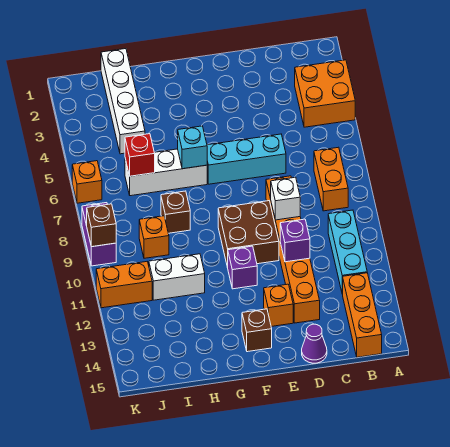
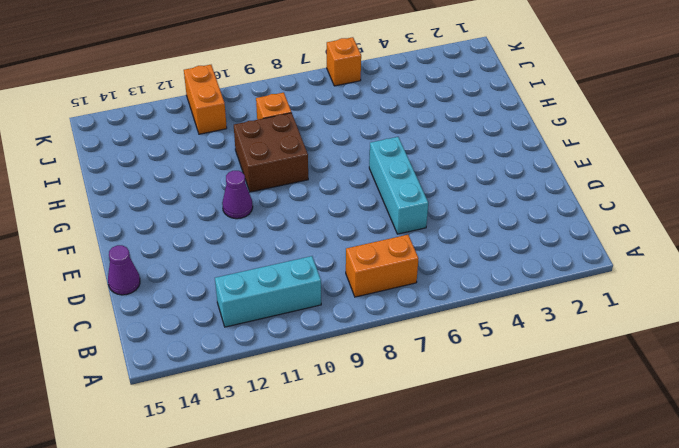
purple cone F11 level 1 -> purple brick F11 level 1
brown brick G9:H10 level 1 -> brown brick E9:F10 level 1
none -> orange brick A3:B4 level 1
none -> orange brick B13:B15 level 1
none -> orange brick D8:D13 level 1

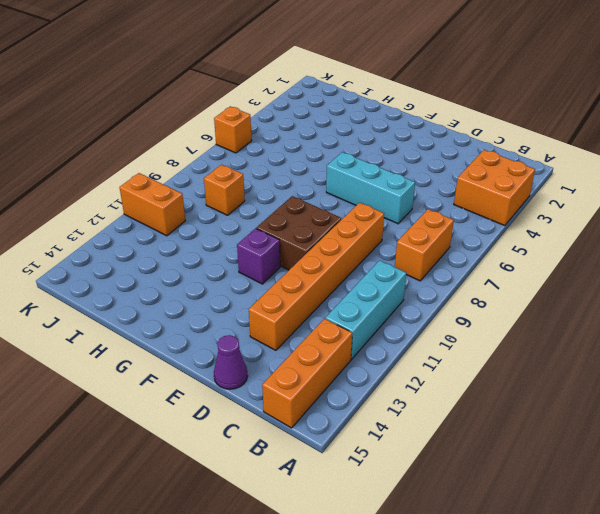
none -> orange brick E13 level 1
none -> brown brick F14 level 1
none -> white brick G6:I6 level 1

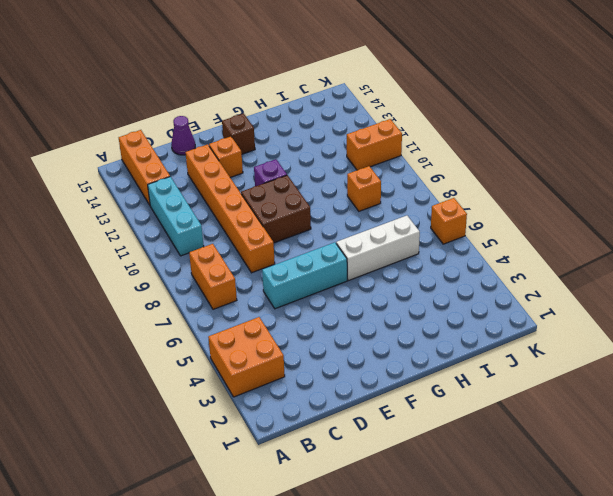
none -> brown brick H8 level 1
none -> white brick H11:I11 level 1
none -> white brick I1:I4 level 1

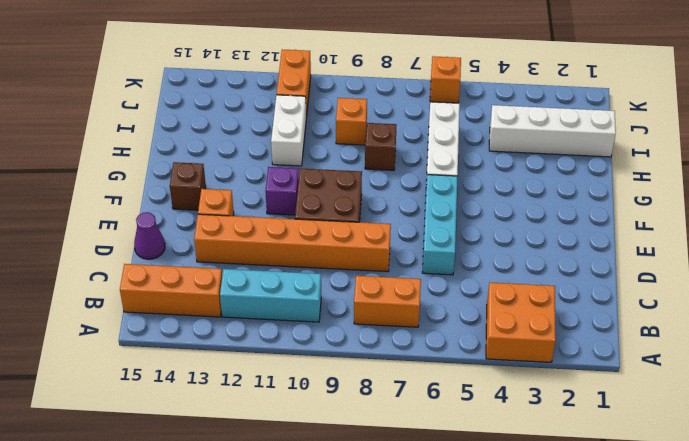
none -> purple brick K8:K9 level 1
none -> white brick D9 level 2
none -> purple brick D11 level 2

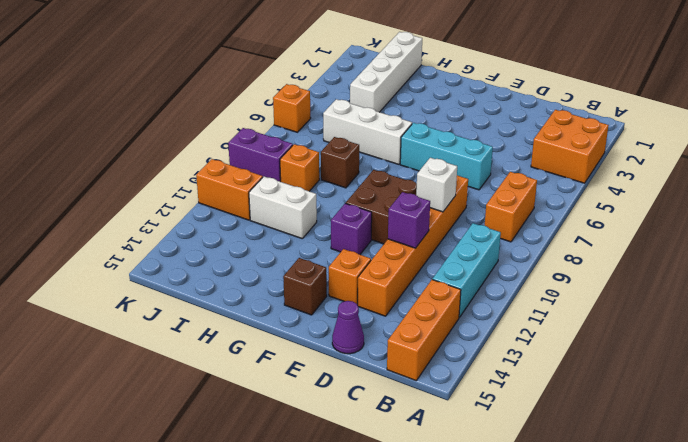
purple brick J9:K9 level 1 -> purple brick K8:K9 level 1
none -> cyan brick G6 level 2
none -> red brick I6 level 2
none -> brown brick K9 level 2

